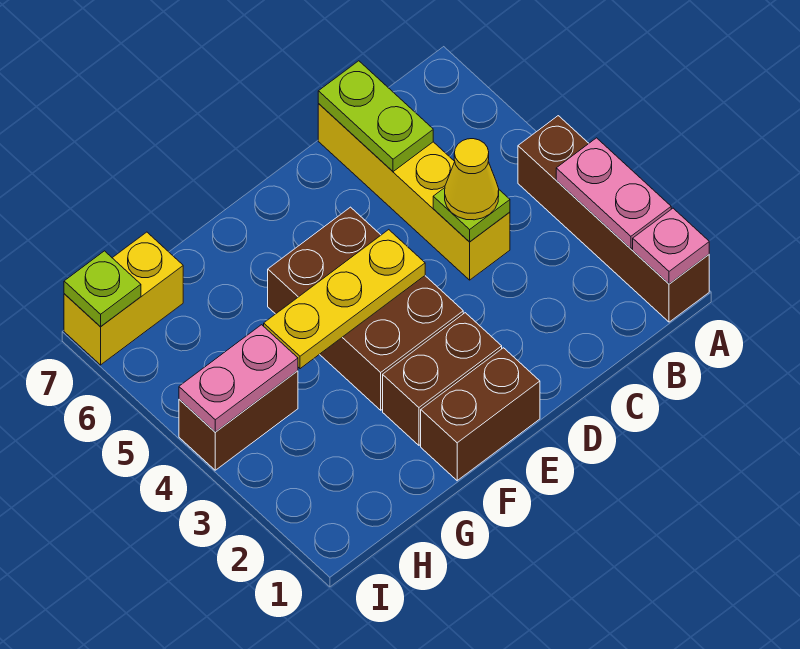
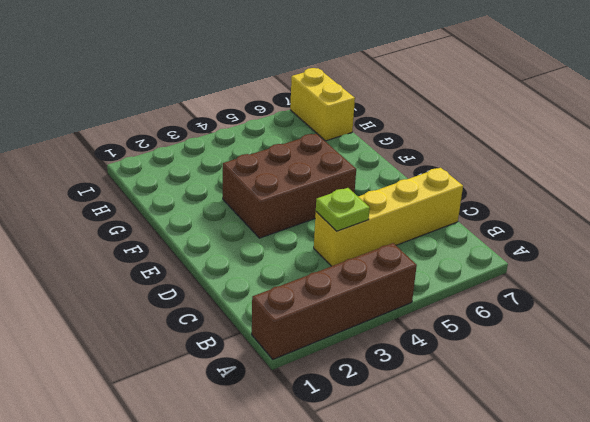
none -> brown brick E1:F1 level 1
none -> brown brick E2:F2 level 1
none -> brown brick H4:I4 level 1

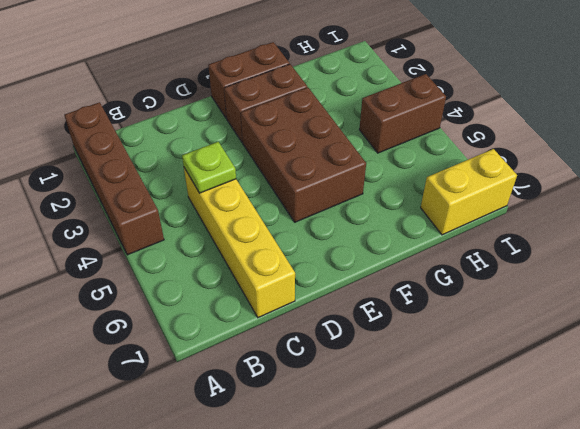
none -> pink plate A1 level 2
none -> pink plate A2:A3 level 2
none -> lime plate C6:C7 level 2

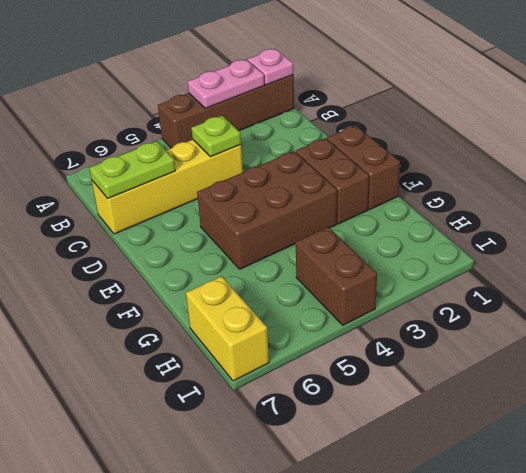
none -> yellow plate E4:G4 level 2
none -> pink plate H4:I4 level 2
none -> lime plate I7 level 2

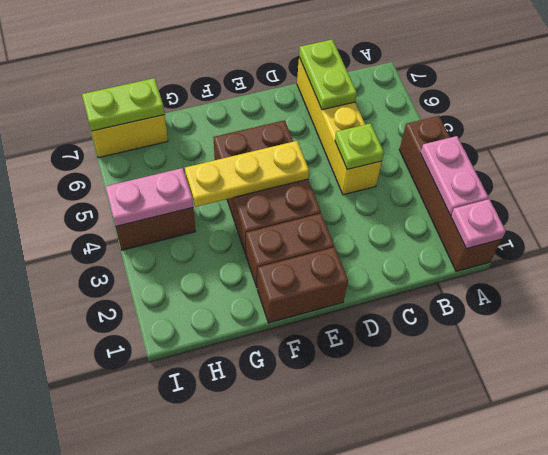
lime plate H7:I7 level 2 -> lime plate I7 level 2
none -> yellow cone C4 level 3

